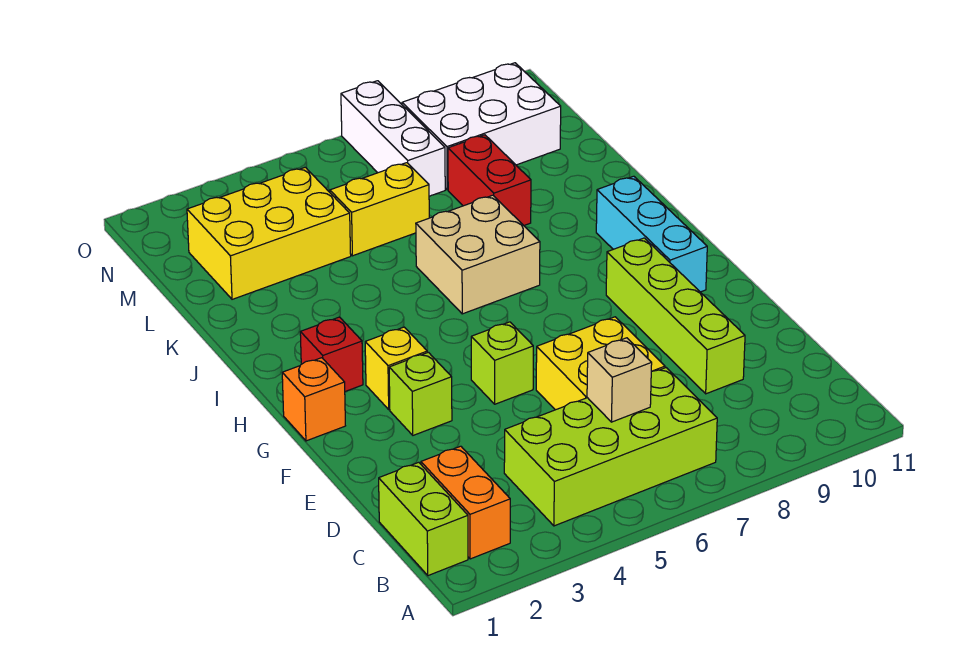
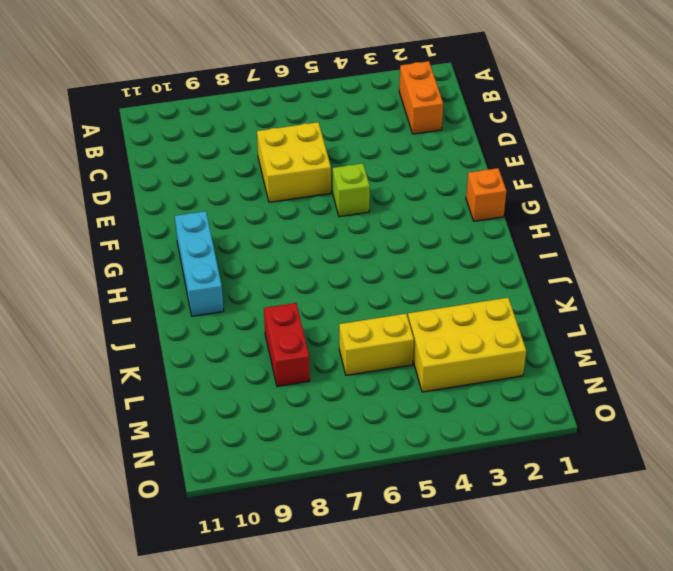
none -> lime brick B1:C1 level 1
none -> lime brick B4:C7 level 1
none -> lime brick D9:G9 level 1

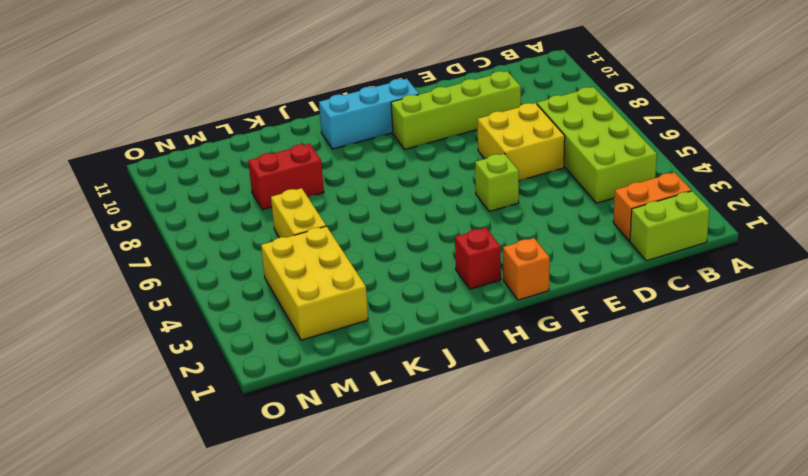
none -> lime brick F3 level 1
none -> yellow brick G3 level 1
none -> tan brick I6:J7 level 1

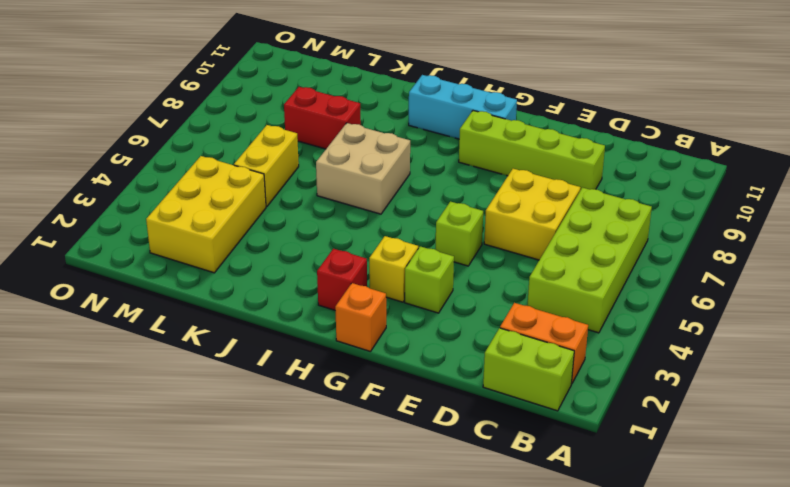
none -> white brick M7:O7 level 1
none -> white brick M8:N10 level 1
none -> tan brick C6 level 2

